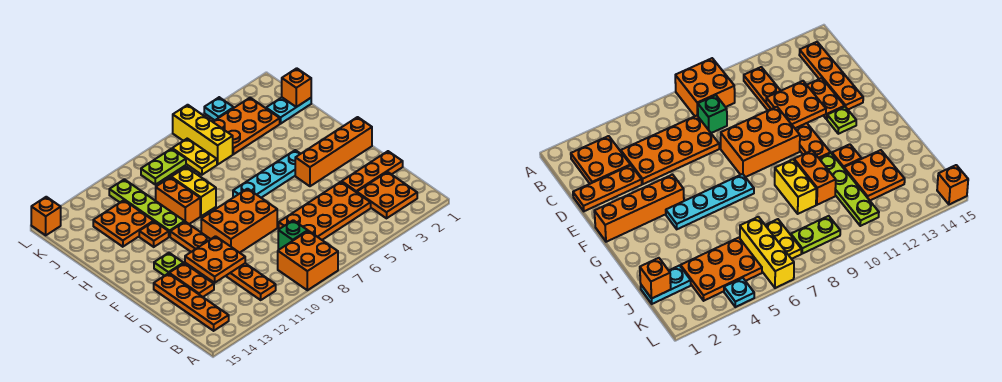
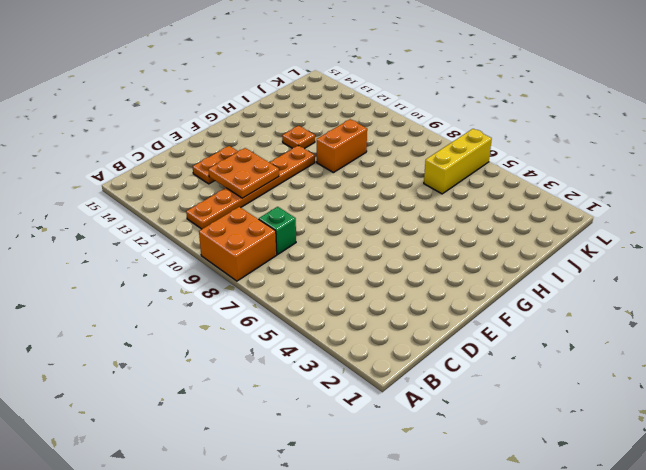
none -> orange plate B2:C3 level 1
none -> orange plate B14:E14 level 1
none -> orange plate C4:D7 level 1

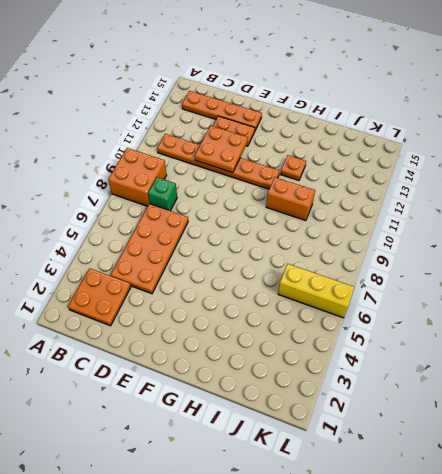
none -> orange plate D1:D3 level 1
none -> orange brick E8:F10 level 1
none -> orange brick F1:F4 level 1

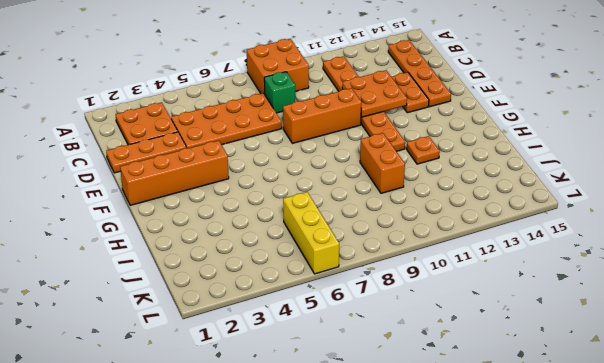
orange brick E8:E10 level 1 -> orange brick E8:F10 level 1
none -> lime plate F13 level 1
none -> cyan plate G4:G7 level 1
none -> yellow brick H9:I9 level 1

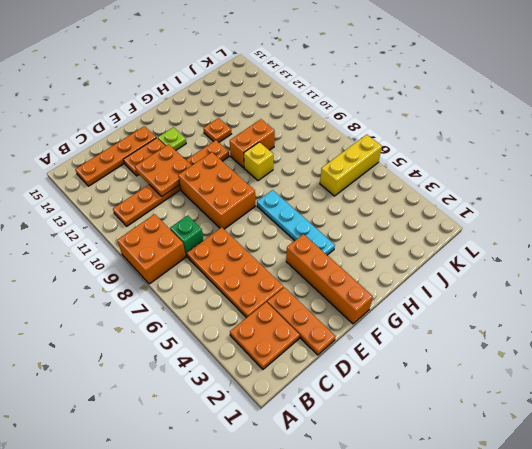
yellow brick H9 level 1 -> yellow brick H9:I9 level 1
none -> lime plate H11:K11 level 1
none -> orange plate I12:J13 level 1
none -> cyan plate J1:J2 level 1

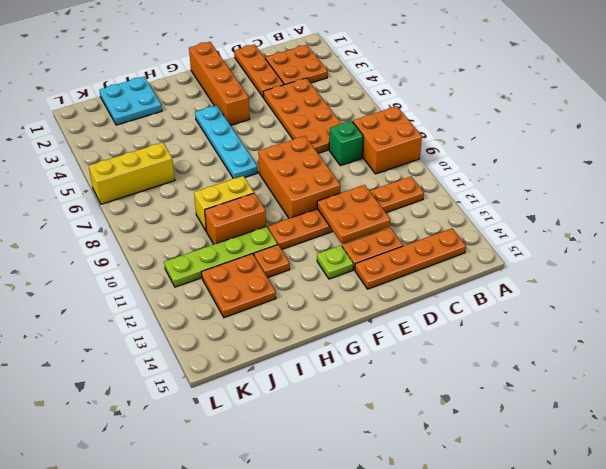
cyan plate I1:J2 level 1 -> cyan plate J1:J2 level 1
none -> orange plate J3:K5 level 1
none -> yellow plate J7:K7 level 1
none -> lime plate K8:K9 level 1

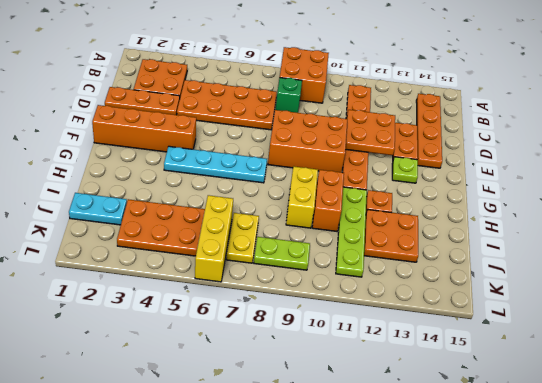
none -> cyan plate L4 level 1
none -> orange brick L15 level 1
none -> orange brick J1 level 2

